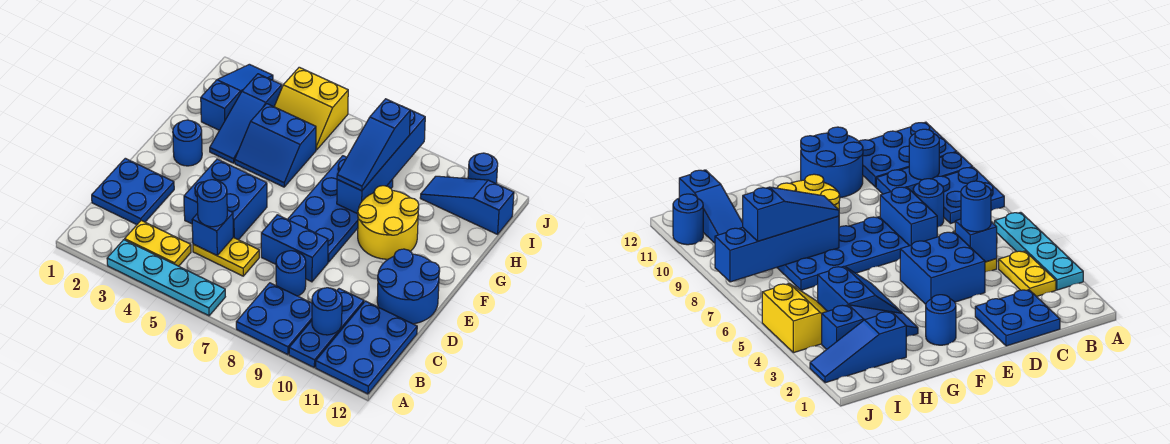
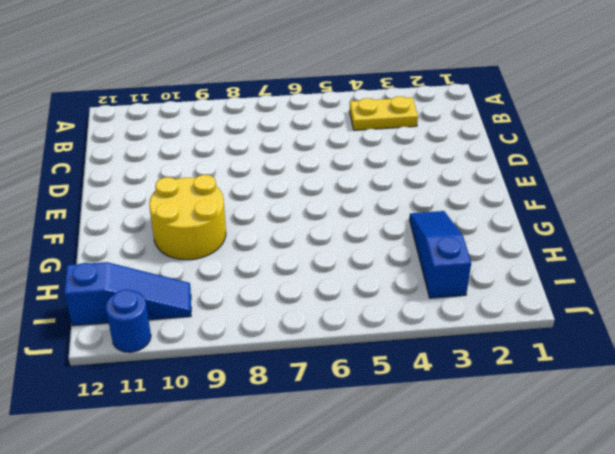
none -> cyan plate A3:A6 level 1
none -> blue plate A8:B9 level 1
none -> blue plate A10:C10 level 1

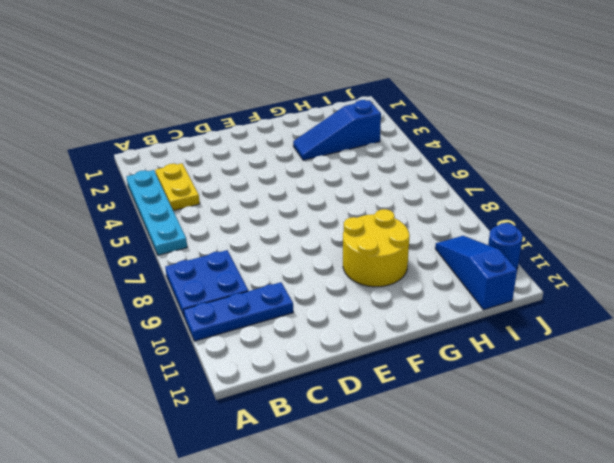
none -> blue plate A11:C12 level 1
none -> blue plate C1:D2 level 1
none -> yellow plate C5:C6 level 1

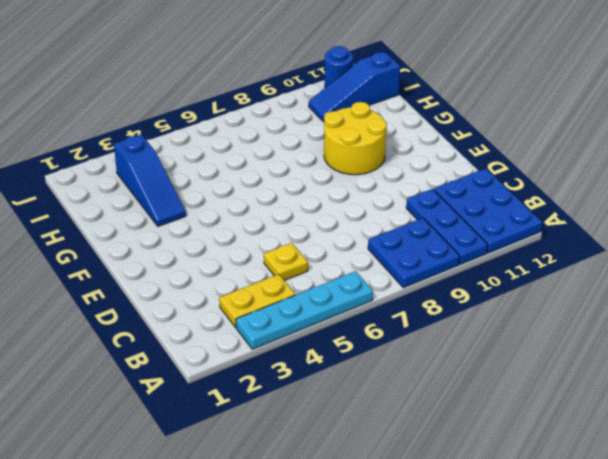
yellow plate C5 level 1 -> yellow plate C5:C6 level 1
none -> blue plate C1:D2 level 1
none -> blue round brick C8 level 1
none -> blue brick D4:E5 level 1

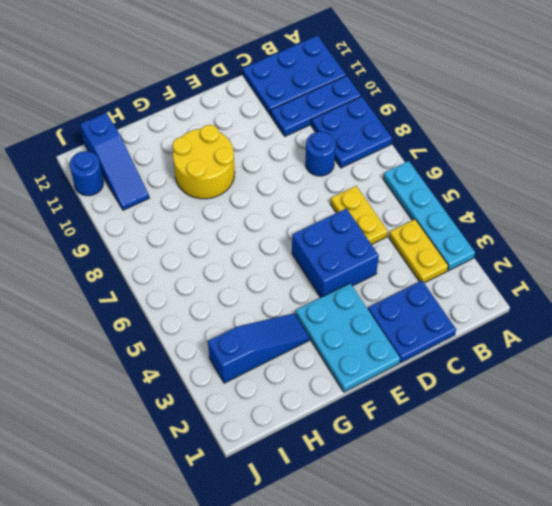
cyan plate E1:F3 level 1 -> blue round brick F2 level 1
none -> blue brick D7:D8 level 1
none -> blue round brick D11:E12 level 1
none -> blue plate E7:H8 level 1

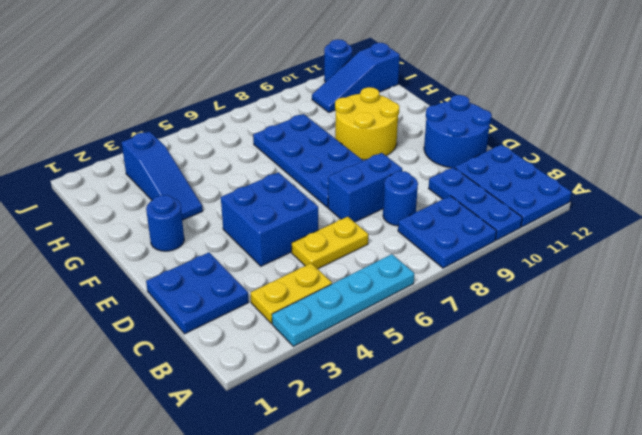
none -> blue slope G4:H5 level 1 top H
none -> blue slope H2:J2 level 1 top H
none -> yellow slope I4:J5 level 1 top J

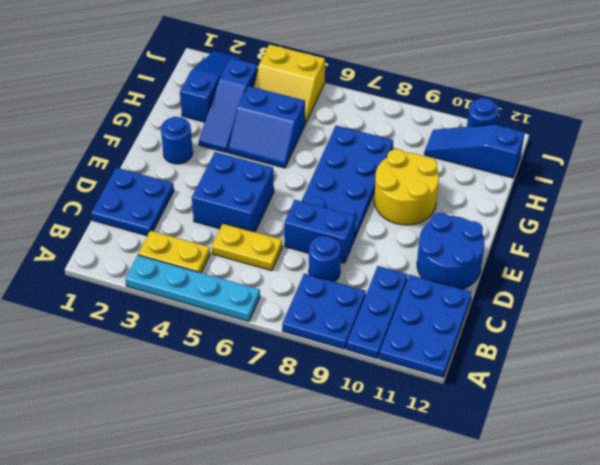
none -> blue round brick B10 level 2
none -> blue brick C5 level 2
none -> blue brick G8:J8 level 2

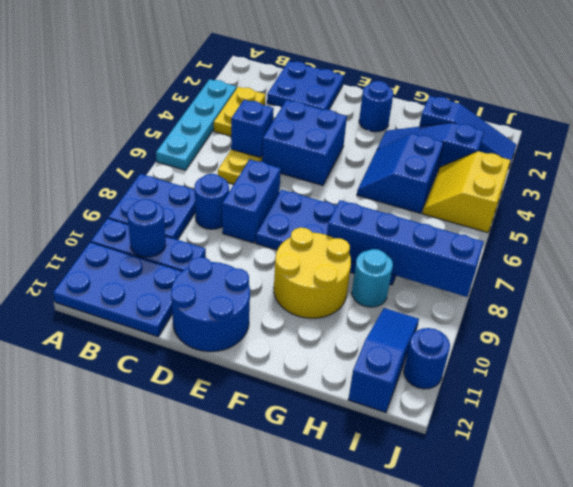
cyan round brick H9 level 1 -> none
none -> blue round brick C5 level 3
none -> blue slope G8:I8 level 3 top I

